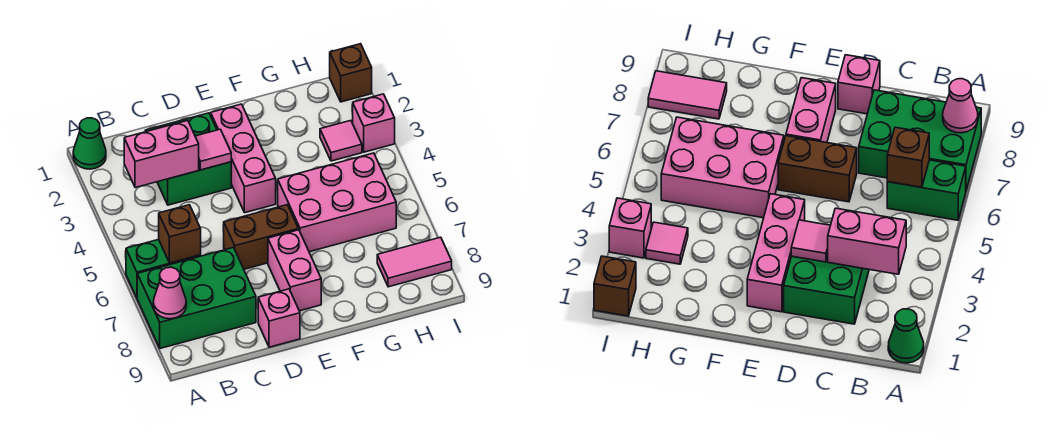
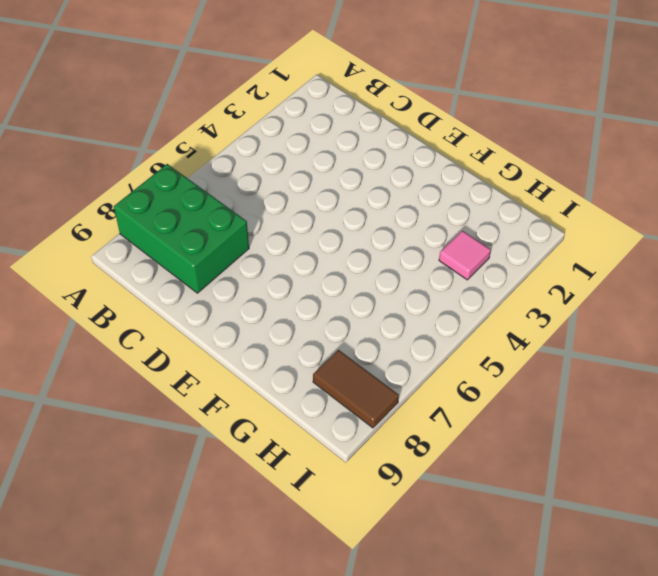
brown tile H8:I8 level 1 -> pink tile H8:I8 level 1
none -> green cone A1 level 1
none -> green brick A6:B6 level 1
none -> green brick C2:D3 level 1

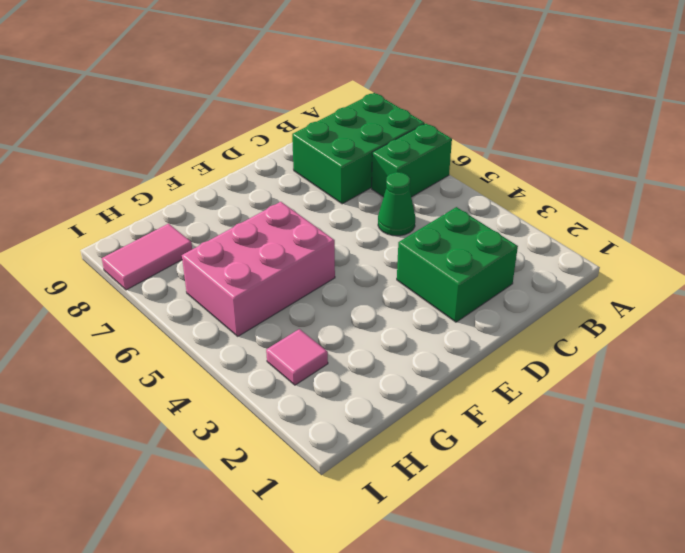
green cone C5 level 1 -> green cone A1 level 1
none -> brown brick D6:E6 level 1
none -> pink brick D9 level 1
none -> pink brick E2:E4 level 1

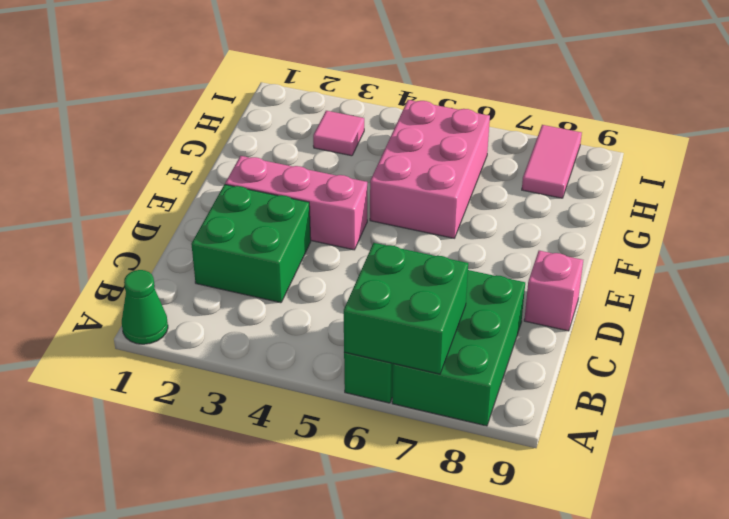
green brick A6:B7 level 2 -> brown brick B6 level 2
none -> brown brick D6:E6 level 1
none -> pink brick E7:E8 level 1
none -> brown brick I1 level 1

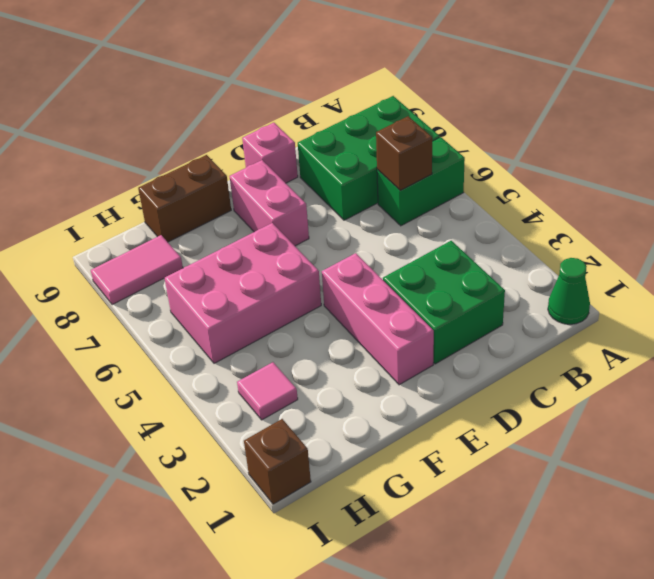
brown brick F9:G9 level 1 -> brown brick D6:E6 level 1
none -> pink brick I3 level 1
none -> pink cone A8 level 2
none -> pink brick B3:C3 level 2

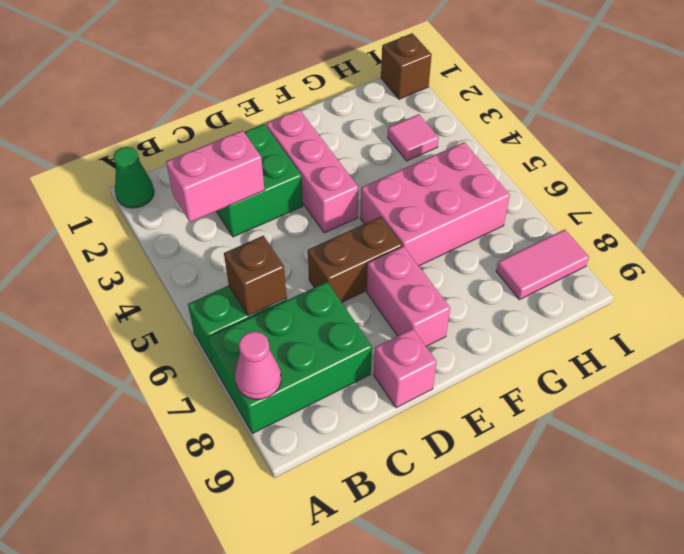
none -> pink brick I3 level 1
none -> pink tile D3 level 2

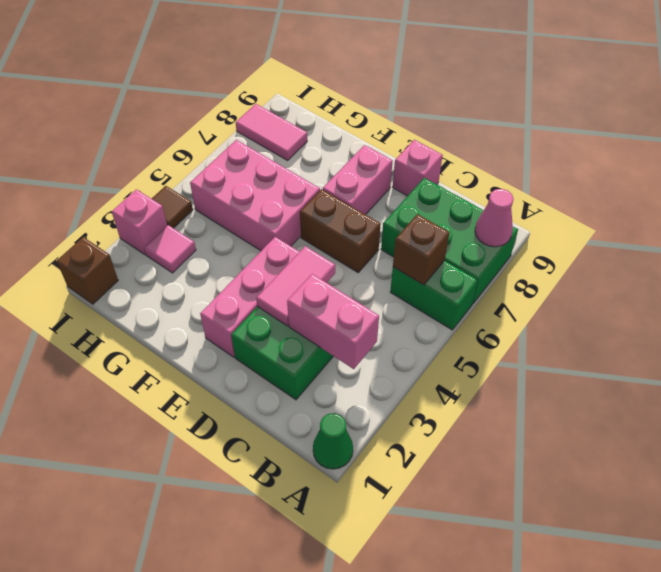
pink tile D3:D4 level 2 -> pink tile D3 level 2
brown tile I4 level 1 -> none

